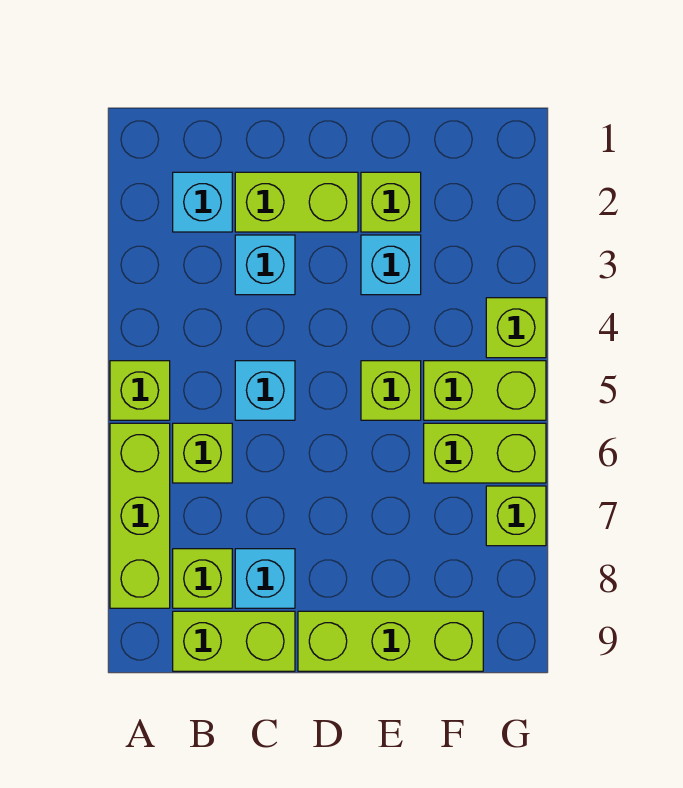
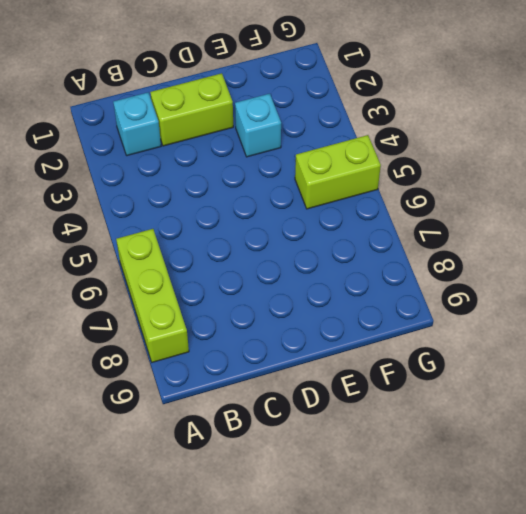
none -> lime brick A5 level 1
none -> lime brick B6 level 1
none -> lime brick B8 level 1

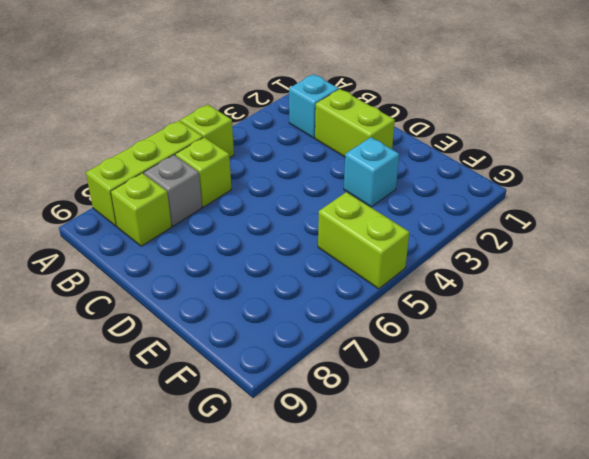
grey brick B7 level 1 -> none
none -> lime brick B9:C9 level 1
none -> cyan brick C3 level 1
none -> cyan brick C5 level 1

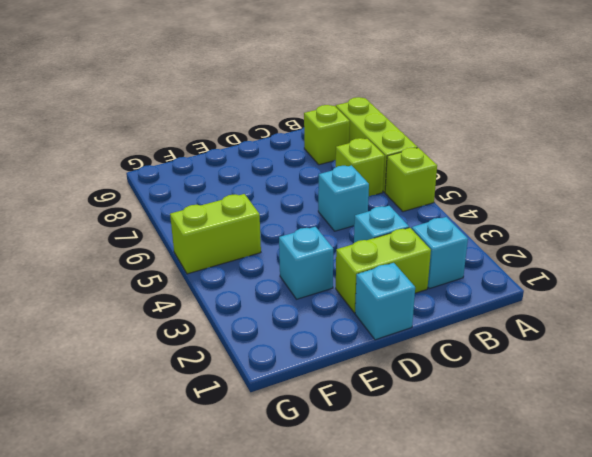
cyan brick D1 level 1 -> cyan brick C8 level 1
none -> lime brick B9:C9 level 1
none -> lime brick D9:F9 level 1
none -> lime brick E2 level 1

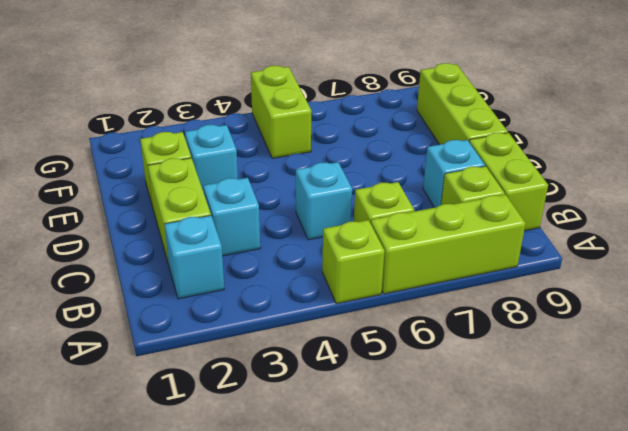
none -> lime brick E5 level 1
none -> lime brick F6:G6 level 1
none -> lime brick G4 level 1

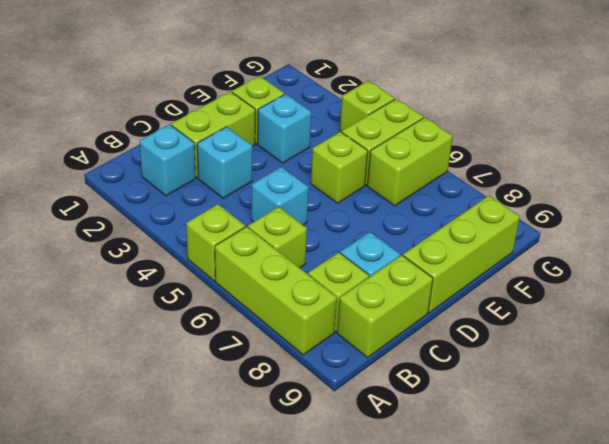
none -> lime brick G7 level 1

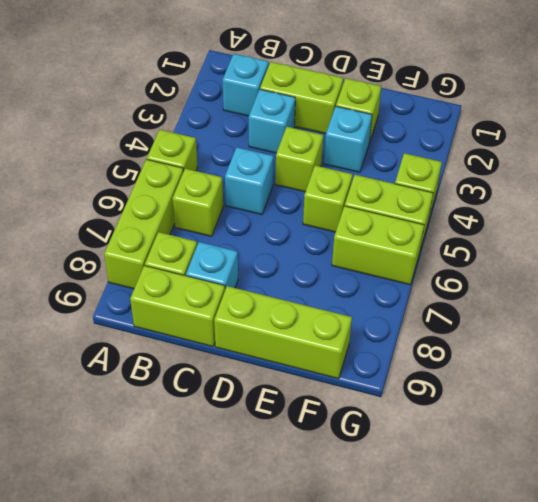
lime brick D4 level 1 -> lime brick G7 level 1

